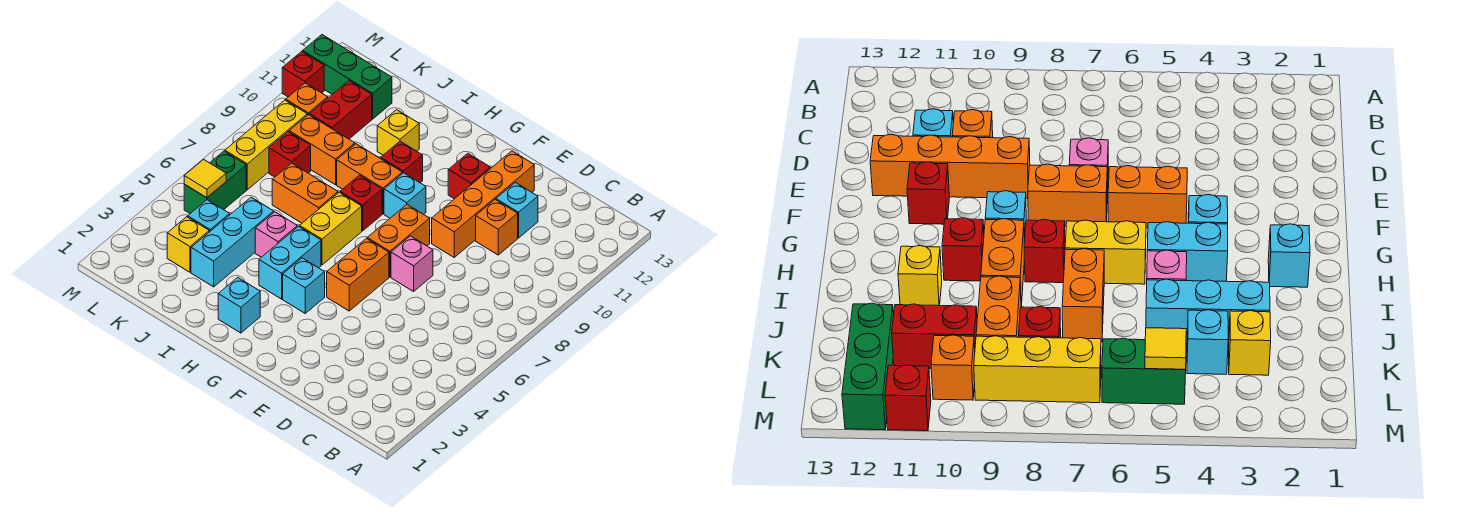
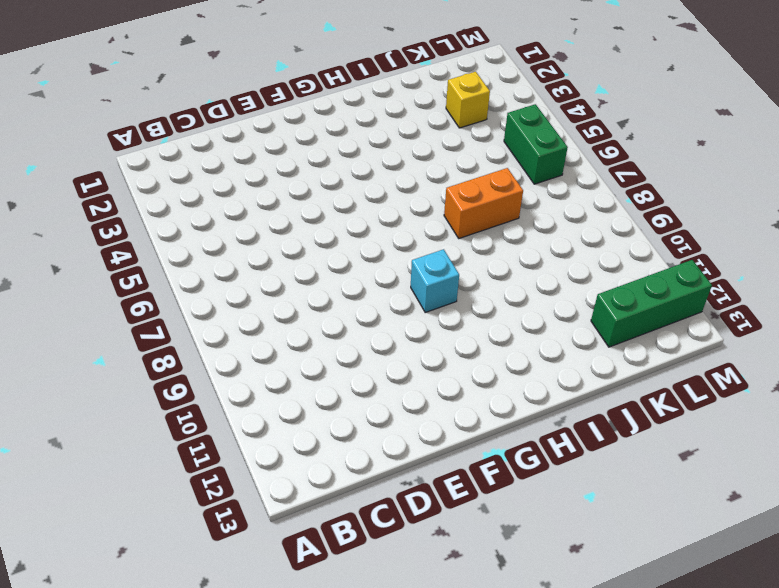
none -> orange brick D10 level 1
none -> cyan brick D11 level 1
none -> pink brick E7 level 1
none -> orange brick E9:E12 level 1

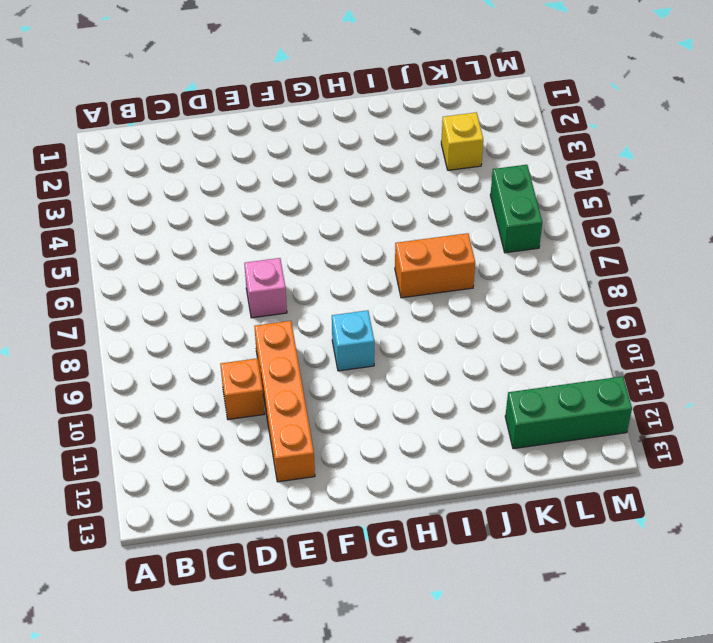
none -> cyan brick D11 level 1
none -> orange brick F5:F6 level 1
none -> orange brick F7:F8 level 1
none -> red brick F11 level 1

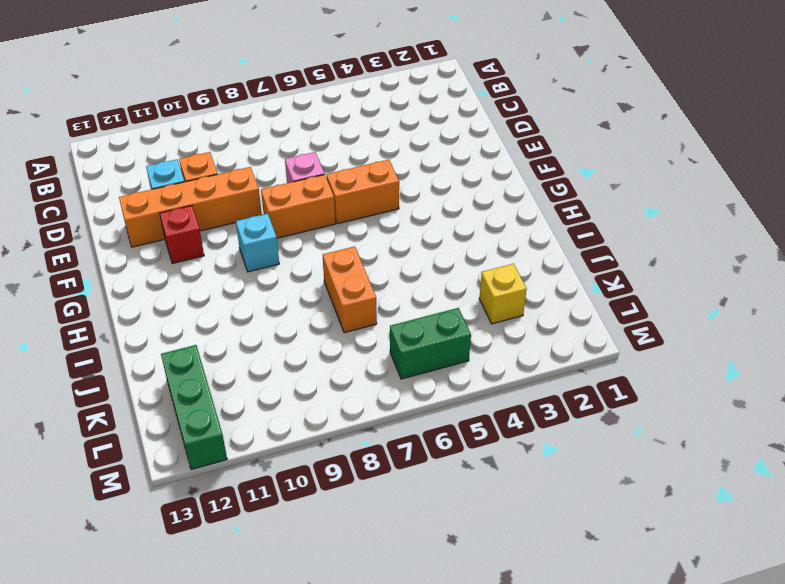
none -> cyan brick G4 level 1
none -> cyan brick H2 level 1
none -> cyan brick H4:H5 level 1
none -> yellow brick H6:H7 level 1

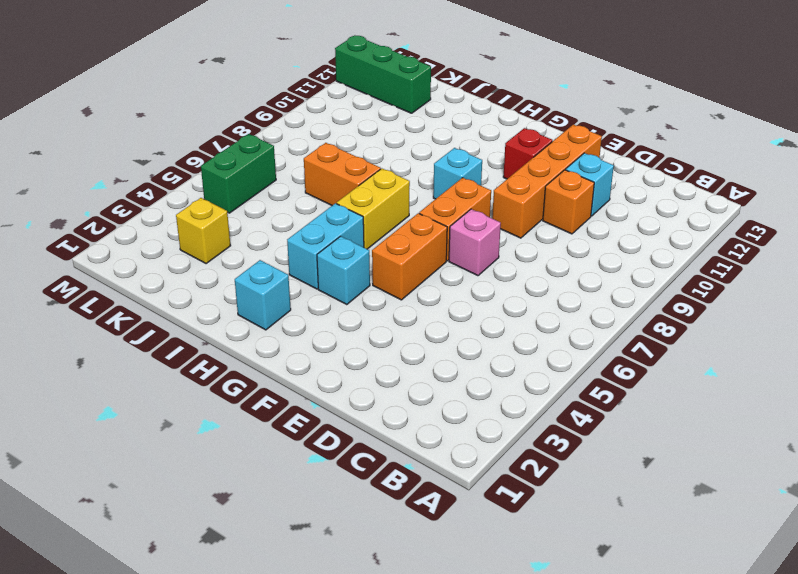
none -> red brick H8 level 1
none -> orange brick H9:I9 level 1
none -> red brick H10 level 1
none -> pink brick I5 level 1

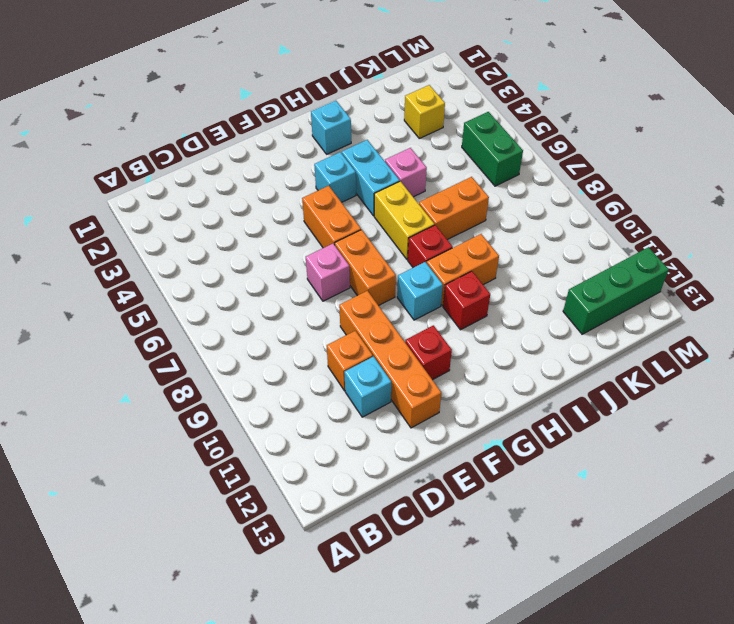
none -> yellow brick I11 level 1
none -> cyan brick J3:J5 level 1
none -> orange brick J9:K9 level 1
none -> cyan brick K4 level 1

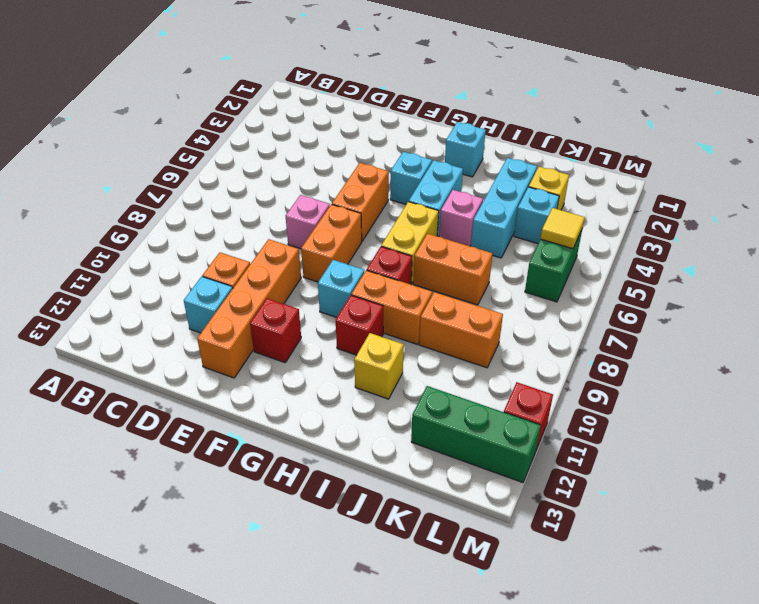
none -> red brick K8 level 1
none -> red brick K10:K11 level 1
none -> yellow brick L7:L9 level 1
none -> orange brick L10 level 1

